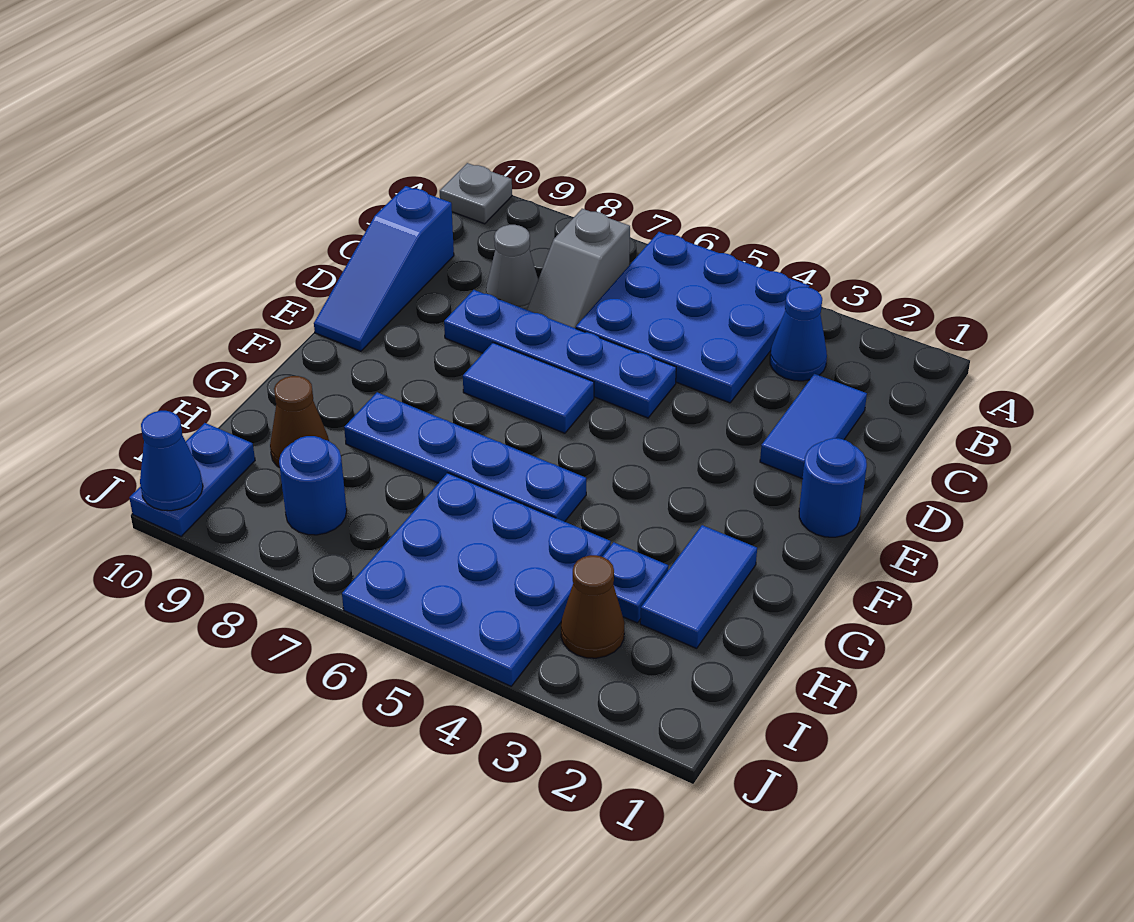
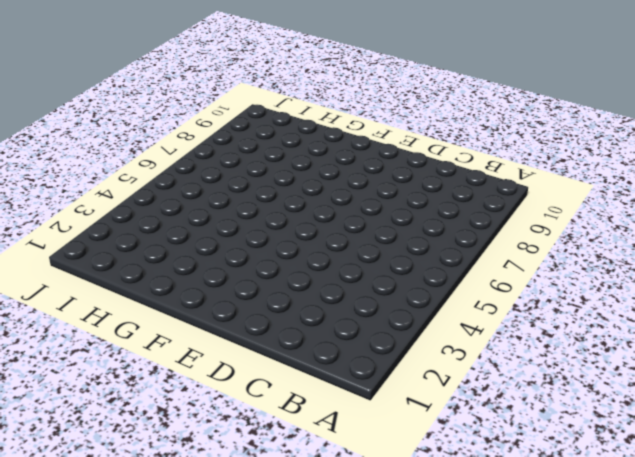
none -> blue plate A4:C6 level 1
none -> grey plate A10 level 1
none -> blue cone B3 level 1

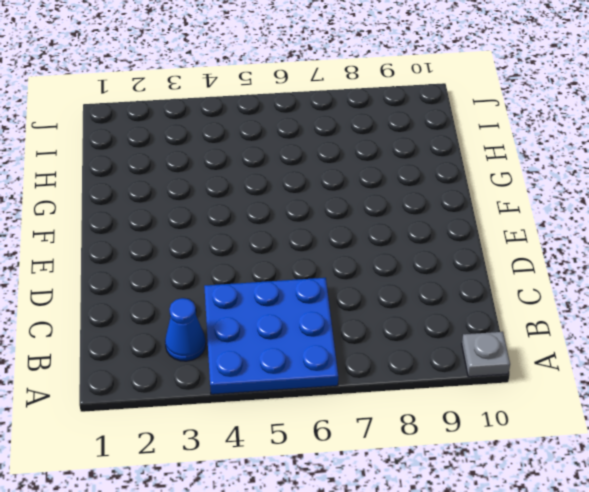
none -> grey slope B7:C7 level 1 top B
none -> blue tile C2:D2 level 1
none -> grey cone C8 level 1

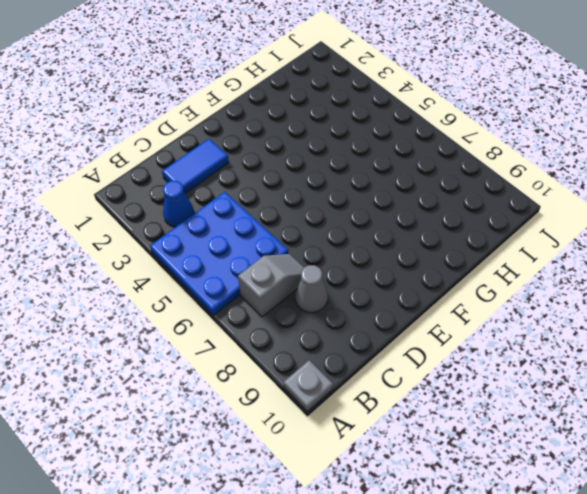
none -> blue slope C10:E10 level 1 top C
none -> blue plate D5:D8 level 1
none -> blue round brick E1 level 1

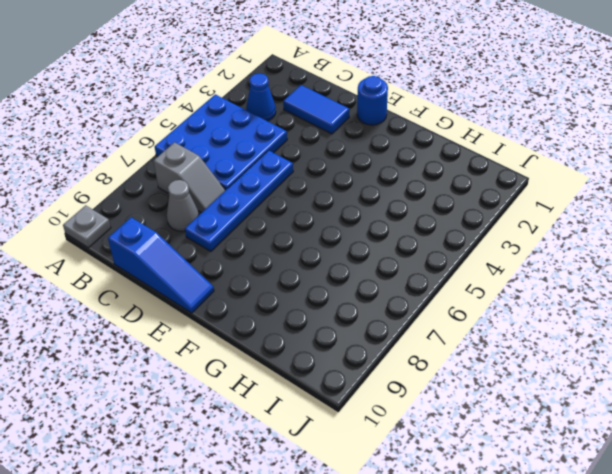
none -> blue tile E6:E7 level 1
none -> blue tile G2:H2 level 1
none -> blue plate G5:G8 level 1

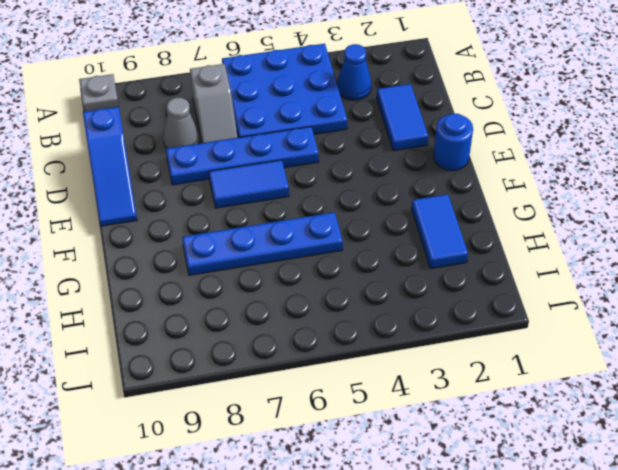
none -> blue plate H3 level 1
none -> blue plate H4:J6 level 1
none -> brown cone H9 level 1

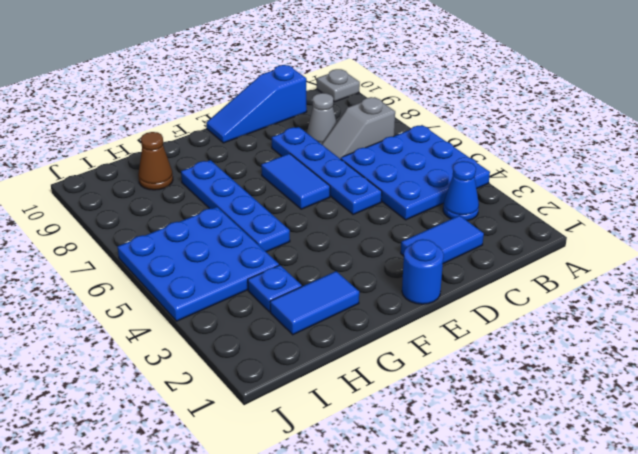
none -> brown cone I3 level 1
none -> blue round brick I8 level 1
none -> blue plate I10:J10 level 1

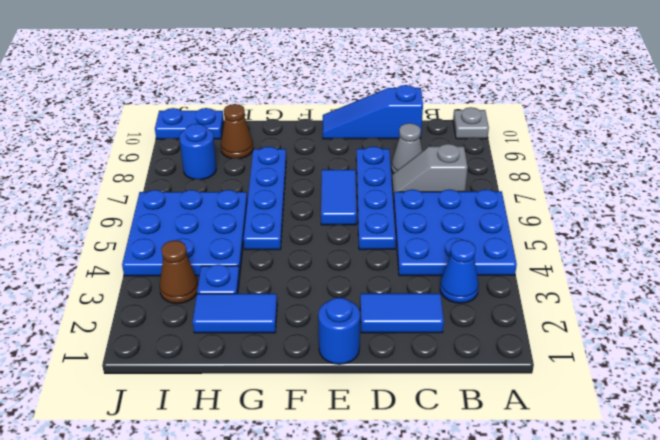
none -> blue cone J10 level 2

